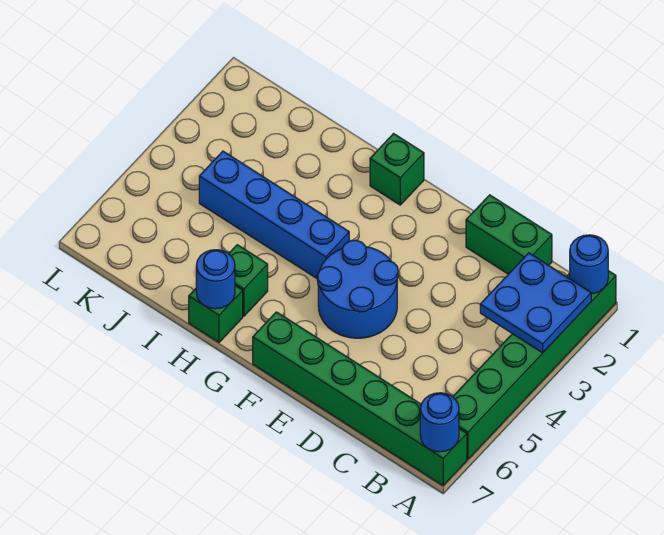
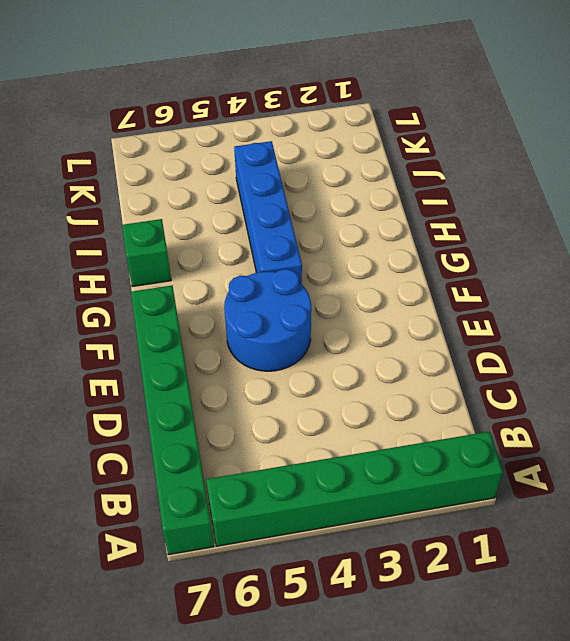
none -> green brick C1:D1 level 1
none -> green brick G1 level 1
none -> green brick H6 level 1

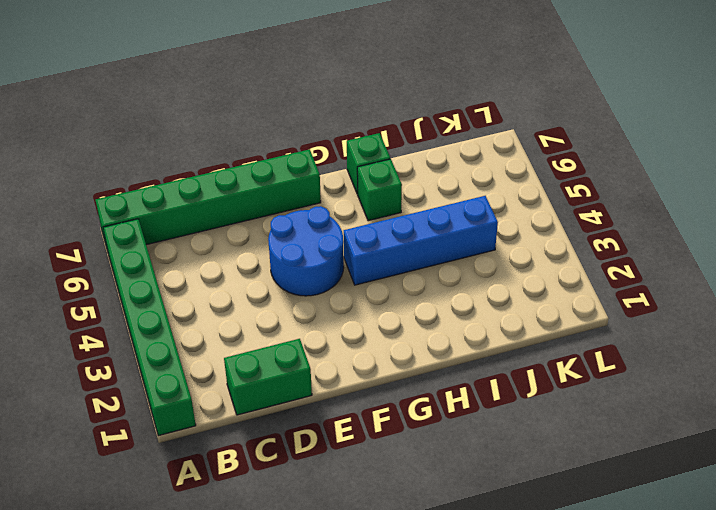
none -> green brick G1 level 1
none -> blue round brick A1 level 2
none -> blue plate A2:B3 level 2

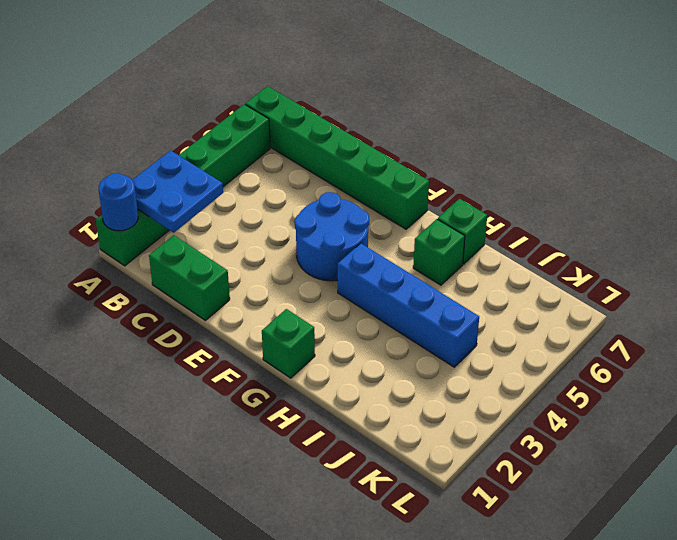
none -> blue round brick A7 level 2
none -> blue round brick H7 level 2

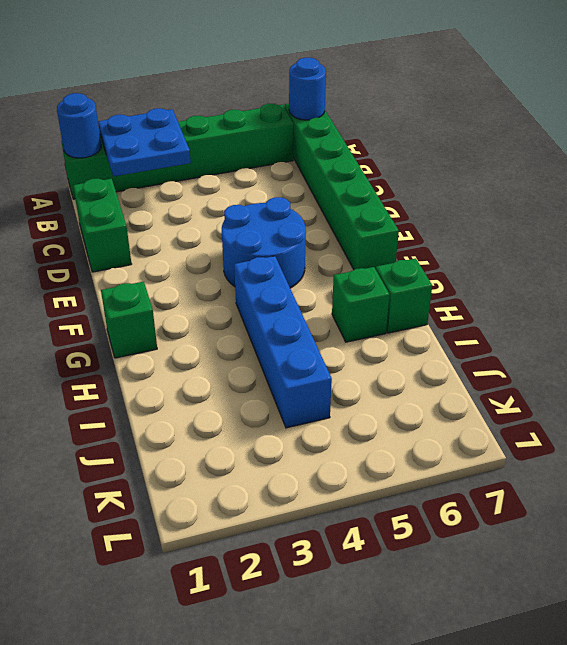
none -> blue round brick H7 level 2

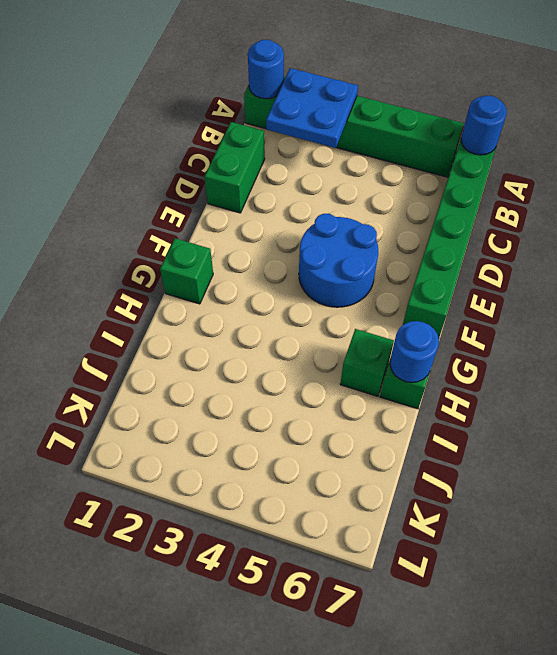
none -> blue brick G4:J4 level 1

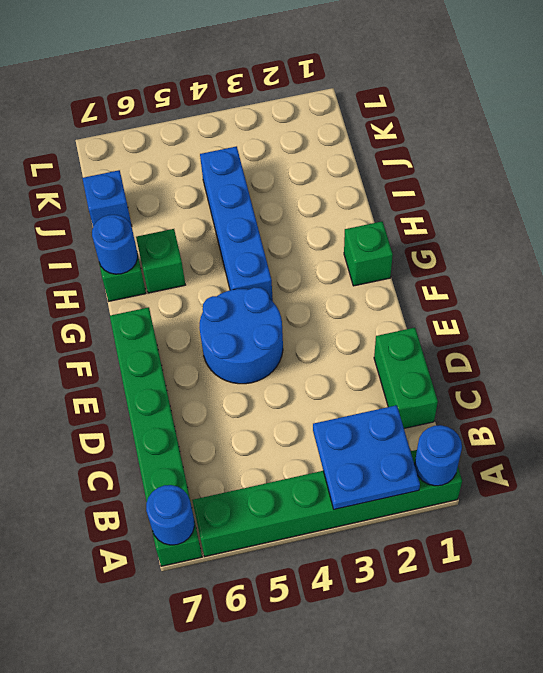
blue brick J7 level 1 -> none

